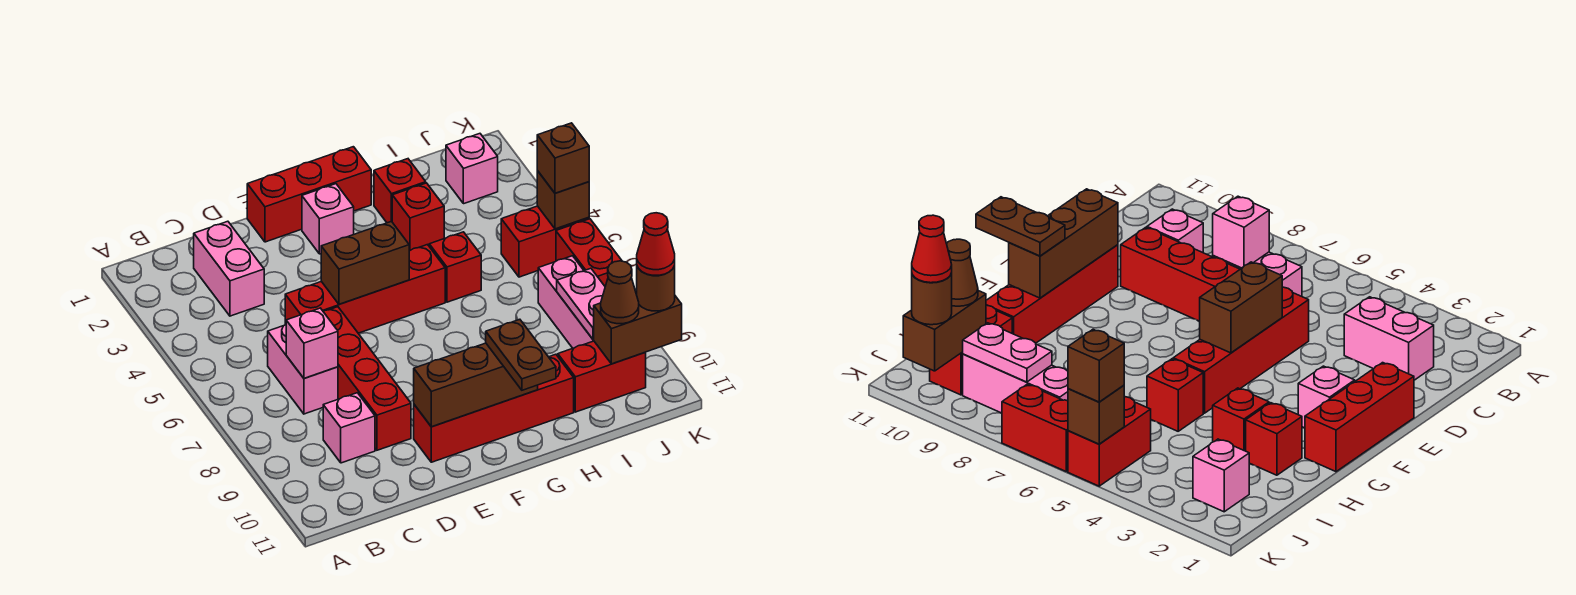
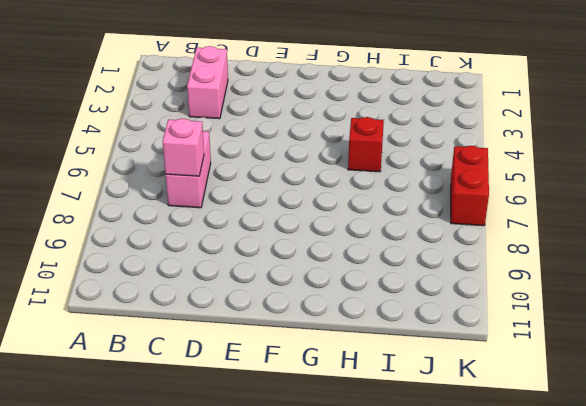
none -> pink brick C9 level 1
none -> red brick D5:G5 level 1
none -> red brick D6:D9 level 1

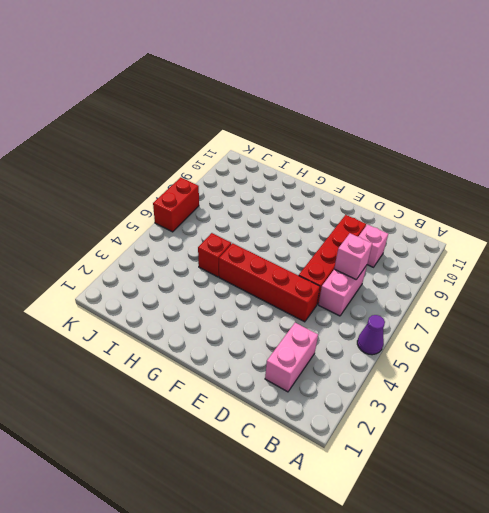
purple cone A5 level 1 -> none
none -> red brick E1:G1 level 1
none -> red brick E10:H10 level 1
none -> pink brick F2 level 1

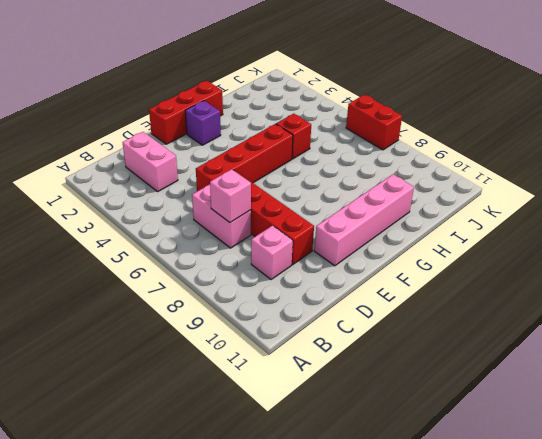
pink brick E10:H10 level 1 -> red brick E10:H10 level 1
purple brick F2 level 1 -> pink brick F2 level 1
none -> red brick H2 level 1
none -> red brick H3 level 1
none -> red brick I10:J10 level 1

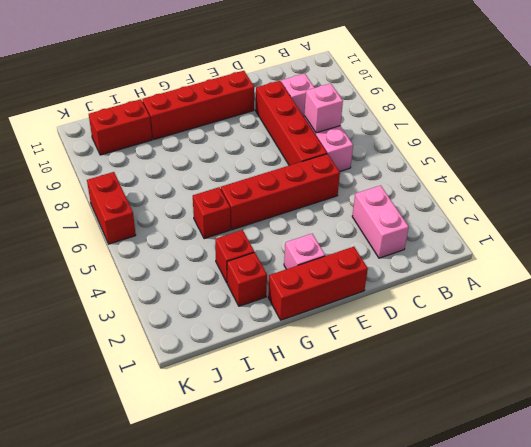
none -> pink brick J2 level 1
none -> red brick J5:K5 level 1
none -> pink brick J7:J9 level 1

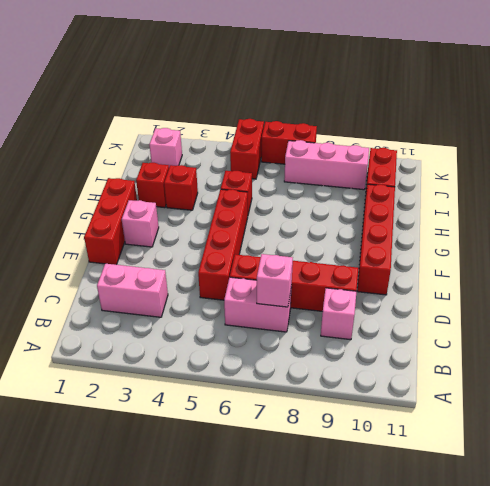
none -> brown brick E5:F5 level 2
none -> brown brick E10:G10 level 2
none -> pink plate J8:J9 level 2

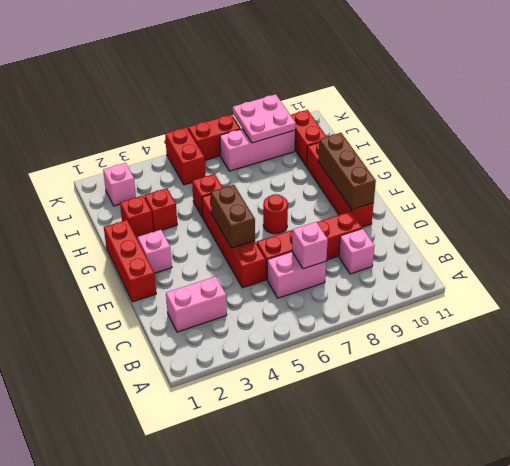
red round brick F7 level 1 -> none
pink plate J8:K9 level 2 -> pink plate J8:J9 level 2
none -> brown brick J10:K10 level 2
none -> brown brick K5 level 2
none -> brown plate G10:G11 level 3

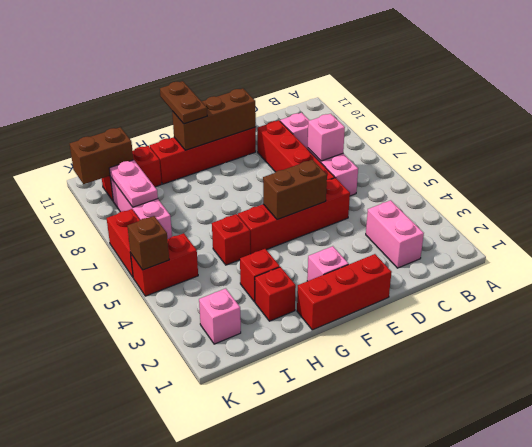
none -> brown cone J10 level 3
none -> brown brick K5 level 3
none -> brown round brick K10 level 3

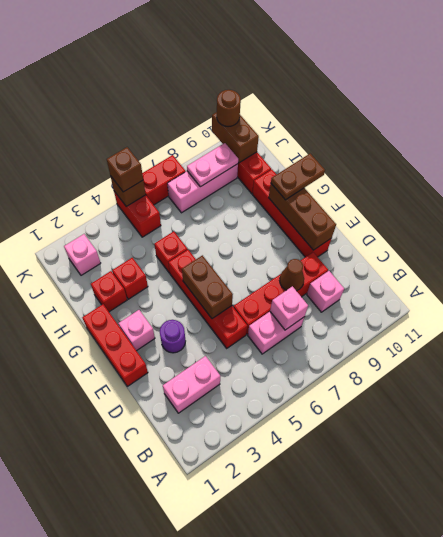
brown cone D8 level 2 -> brown cone J10 level 3
purple round brick E3 level 1 -> none
none -> red cone K10 level 4

